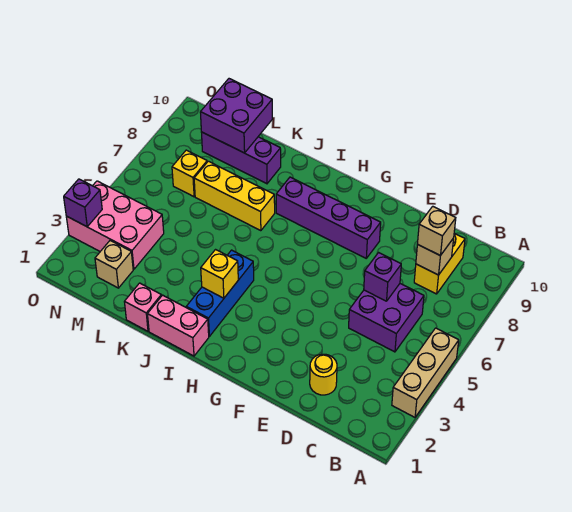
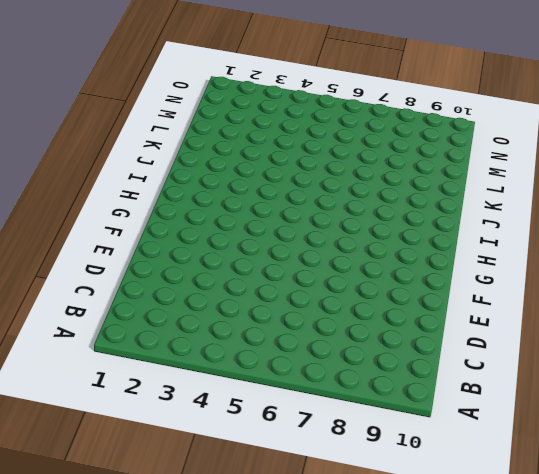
none -> tan brick A3:A5 level 1
none -> purple brick C5:D6 level 1
none -> yellow brick C8:C9 level 1

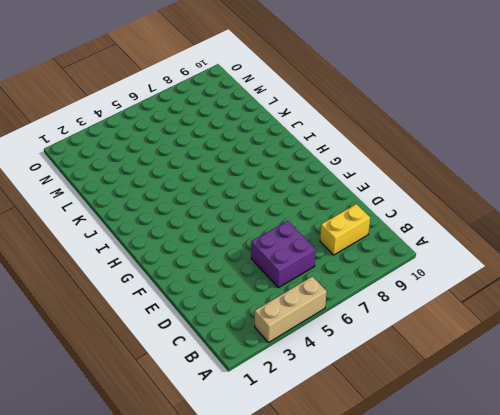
none -> yellow round brick D2 level 1
none -> purple brick F8:I8 level 1
none -> pink brick I1:J1 level 1

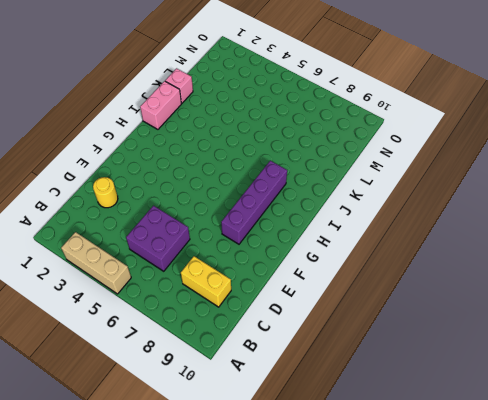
none -> blue brick I2:I4 level 1
none -> yellow brick J7:L7 level 1
none -> purple brick K9:M9 level 1

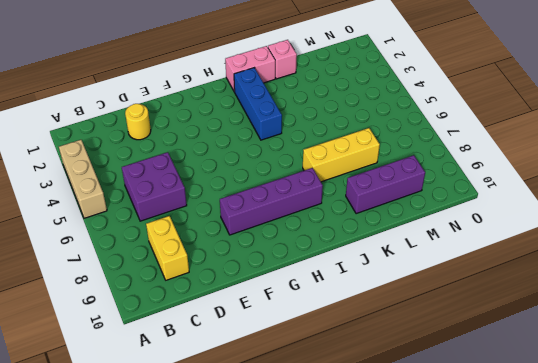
none -> tan brick M2 level 1
none -> pink brick M3:O4 level 1
none -> yellow brick M7 level 1

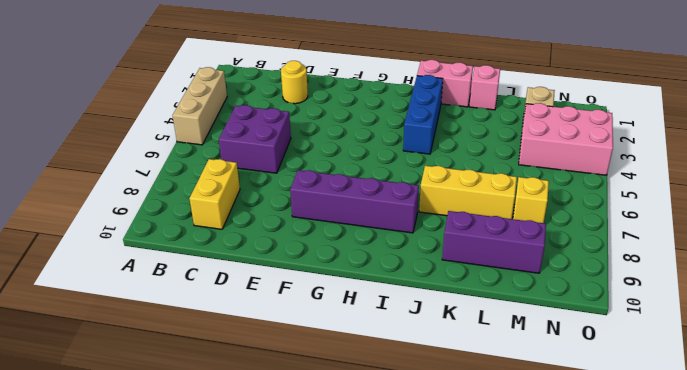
none -> tan brick C8 level 2
none -> purple brick D6 level 2
none -> yellow brick I3 level 2

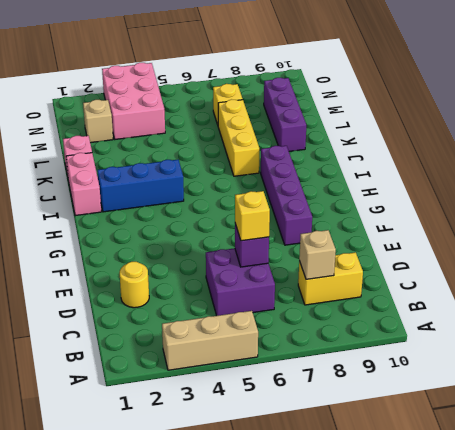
yellow brick D6 level 3 -> yellow brick I3 level 2
none -> purple brick L9:M10 level 2
none -> purple brick O3 level 2
none -> tan brick C8 level 3

